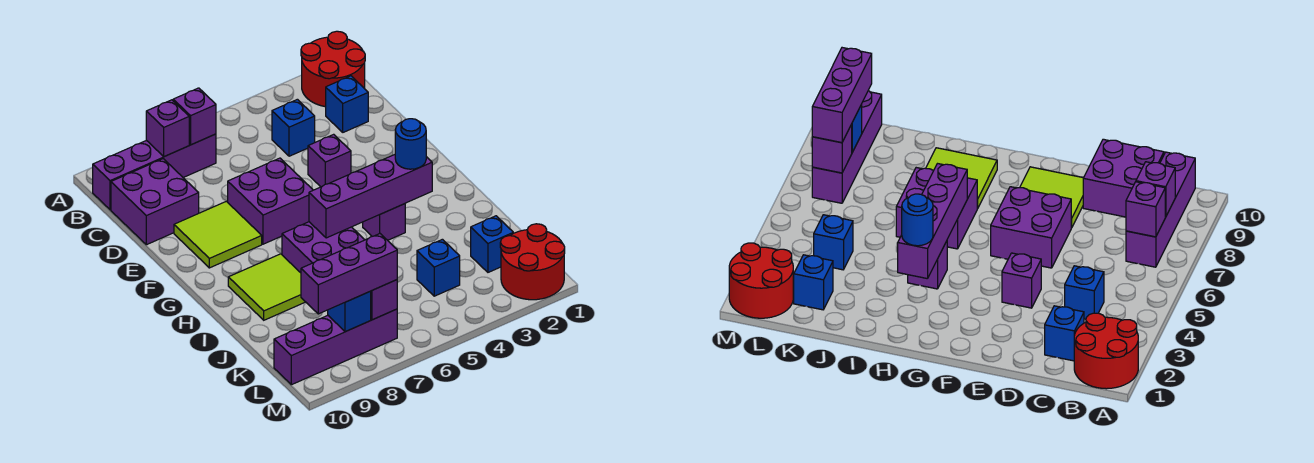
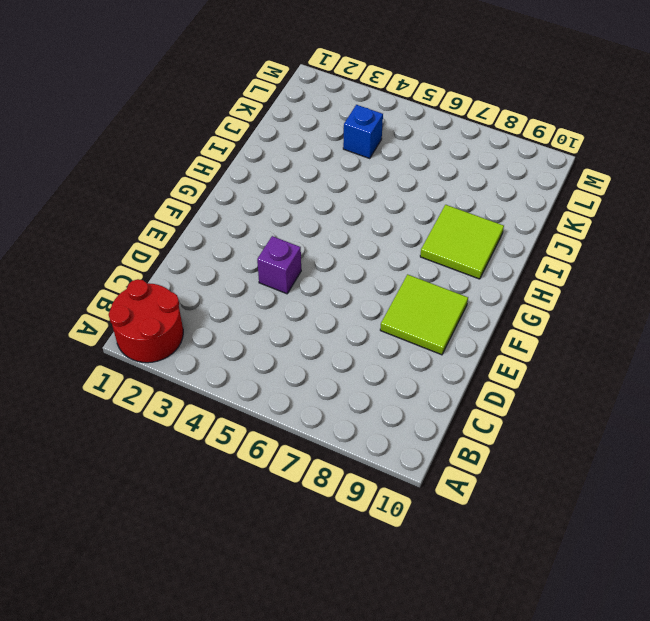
none -> purple brick B7:B10 level 1
none -> blue brick C2 level 1
none -> blue brick C4 level 1

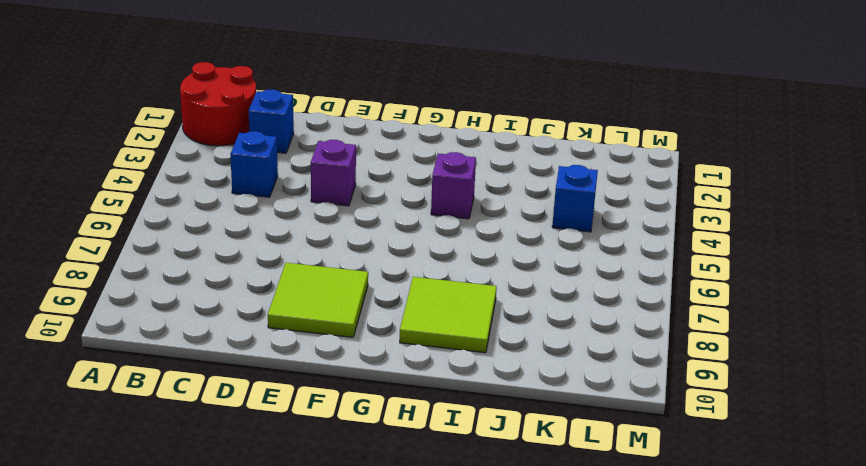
none -> purple brick B7:B10 level 1
none -> purple brick C9:D10 level 1
none -> purple brick E6:F7 level 1

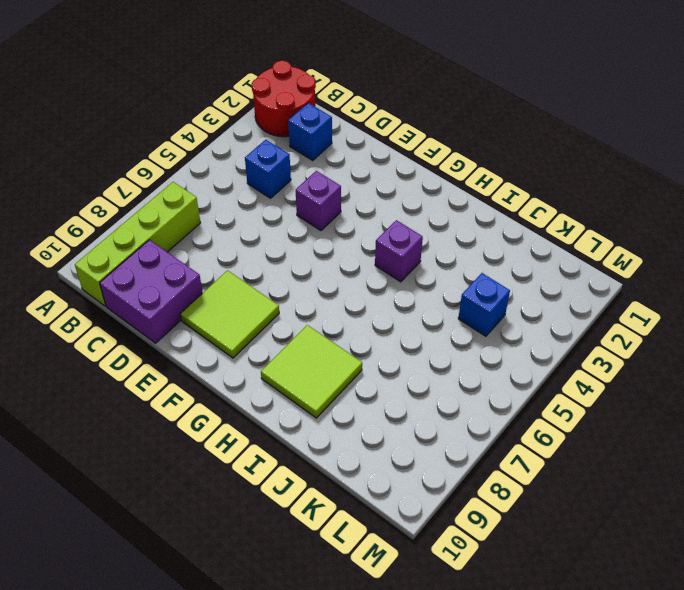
lime brick B7:B10 level 1 -> purple brick B7:B10 level 1
none -> purple brick E6:F7 level 1
none -> purple brick H6:I7 level 1
none -> blue brick K2 level 1

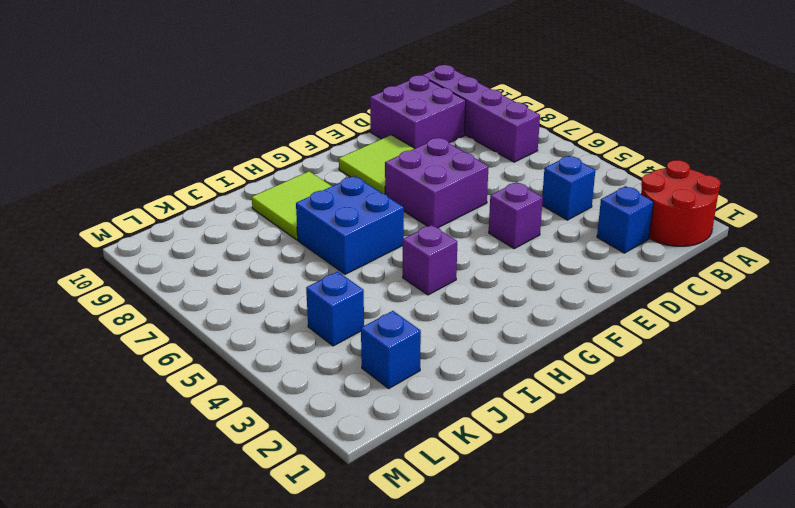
blue brick H6:I7 level 1 -> purple brick H6:I7 level 1
none -> red round brick L1:M2 level 1
none -> purple brick L7:L10 level 1
none -> purple brick B7 level 2

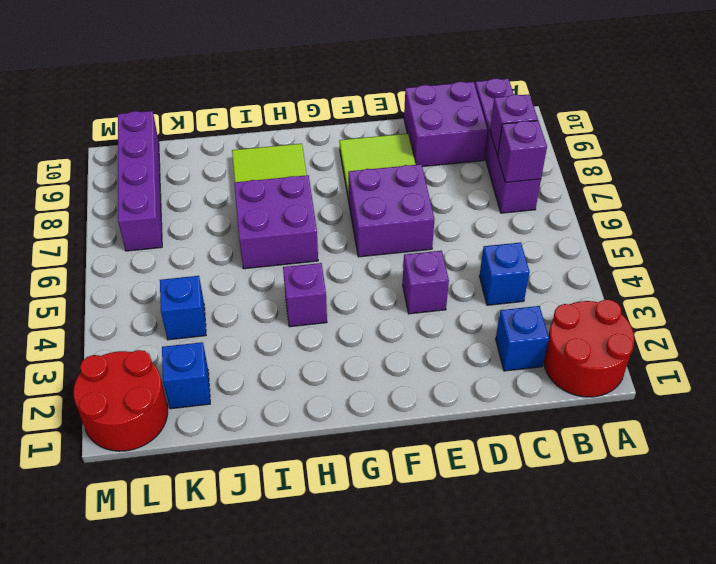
none -> purple brick H3:H6 level 2
none -> purple brick L7 level 2
none -> blue brick L8 level 2

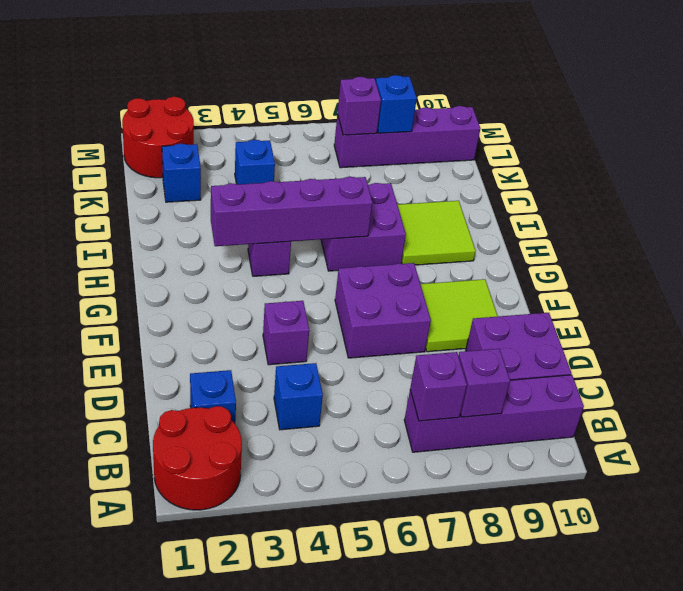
none -> blue round brick H3 level 3
none -> purple brick L7:L9 level 3

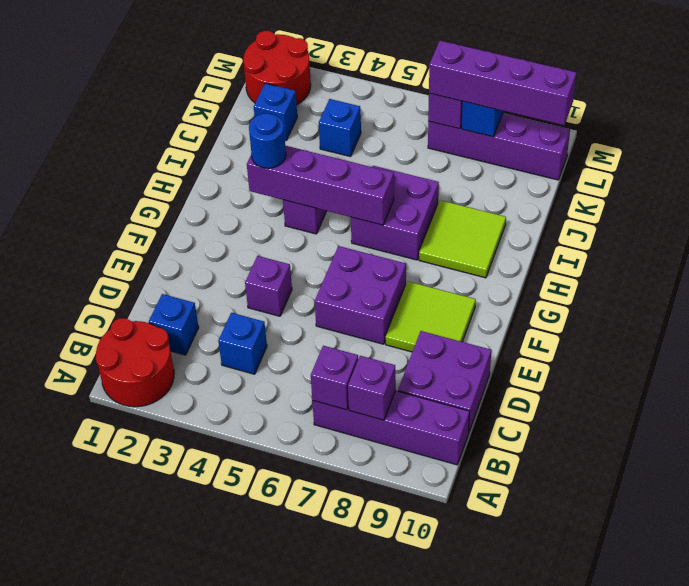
purple brick L7:L10 level 3 -> purple brick L7:L9 level 3

